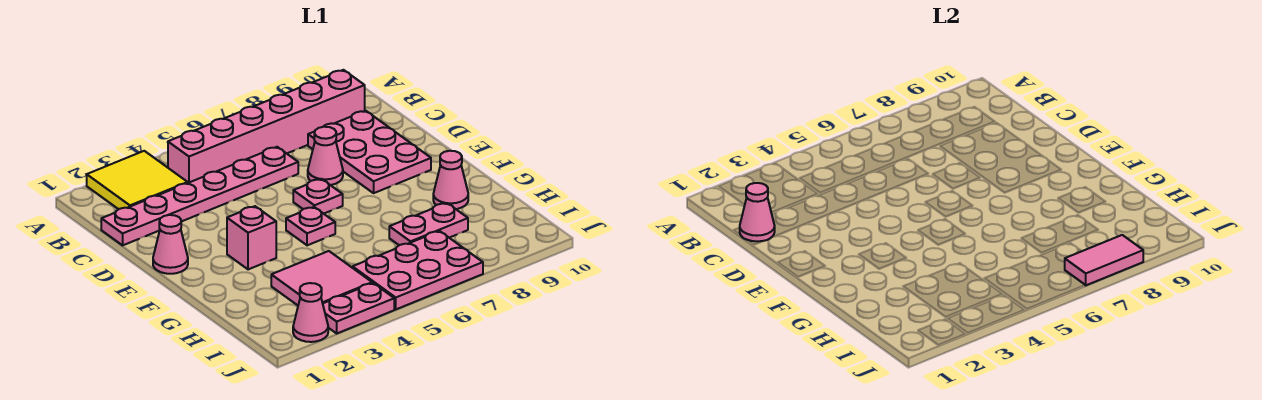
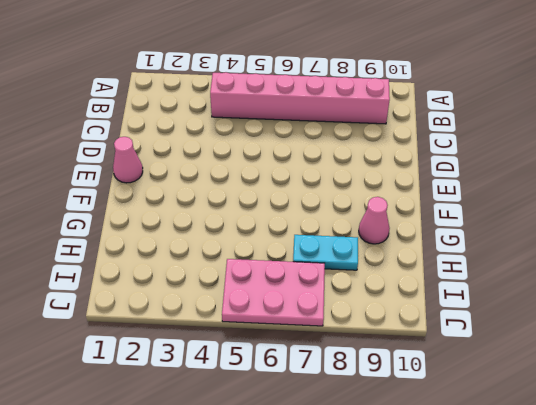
cyan plate H7:H8 level 1 -> pink plate H7:H8 level 1
none -> yellow tile A2:B3 level 1
none -> pink plate C1:C6 level 1
none -> pink plate C8:E9 level 1

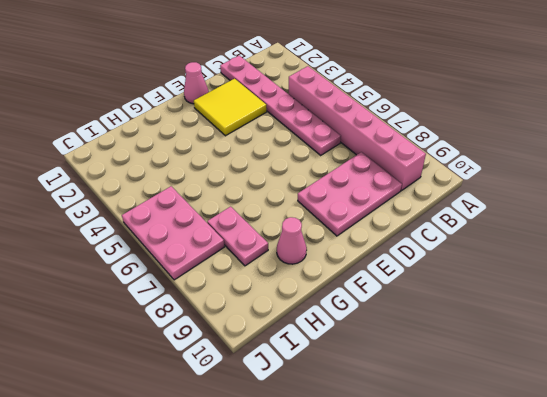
yellow tile D2:E3 level 1 -> yellow tile A2:B3 level 1
none -> pink cone D7 level 1
none -> pink plate E6 level 1
none -> pink brick F3 level 1

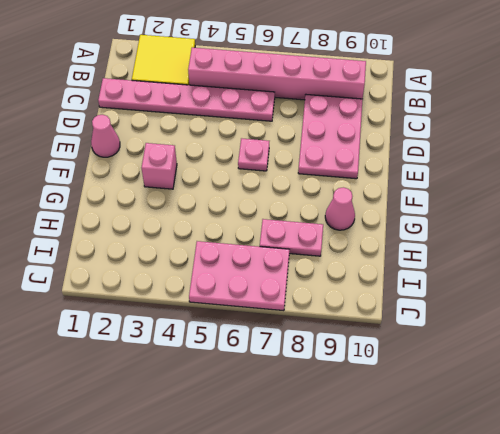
none -> pink cone D7 level 1
none -> pink plate F5 level 1
none -> pink tile H3:I4 level 1

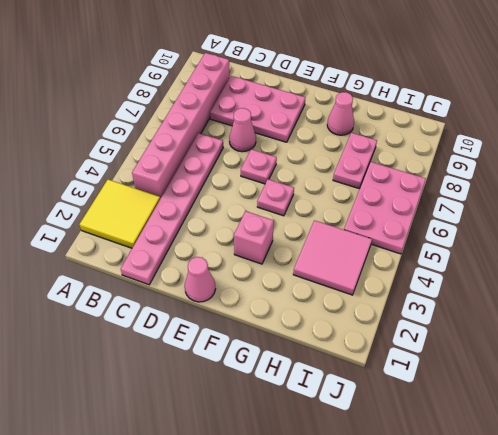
none -> pink cone J2 level 1
none -> pink plate J3:J4 level 1
none -> pink cone C1 level 2

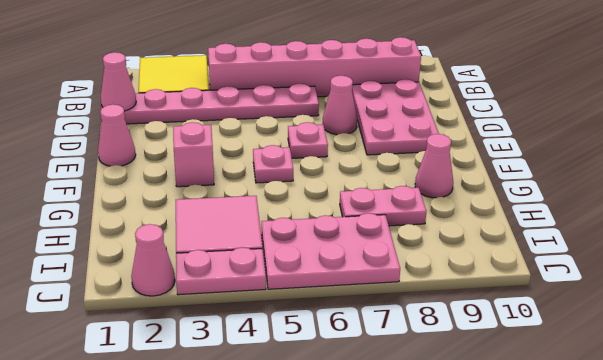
none -> pink tile J7:J8 level 2

